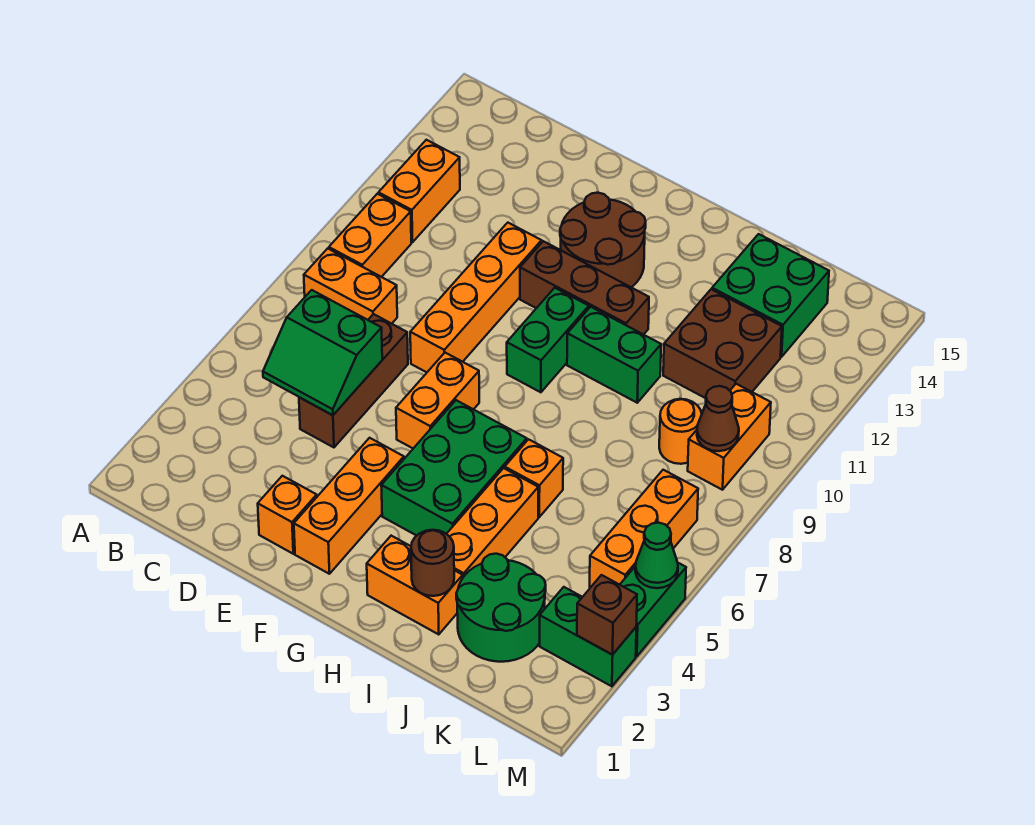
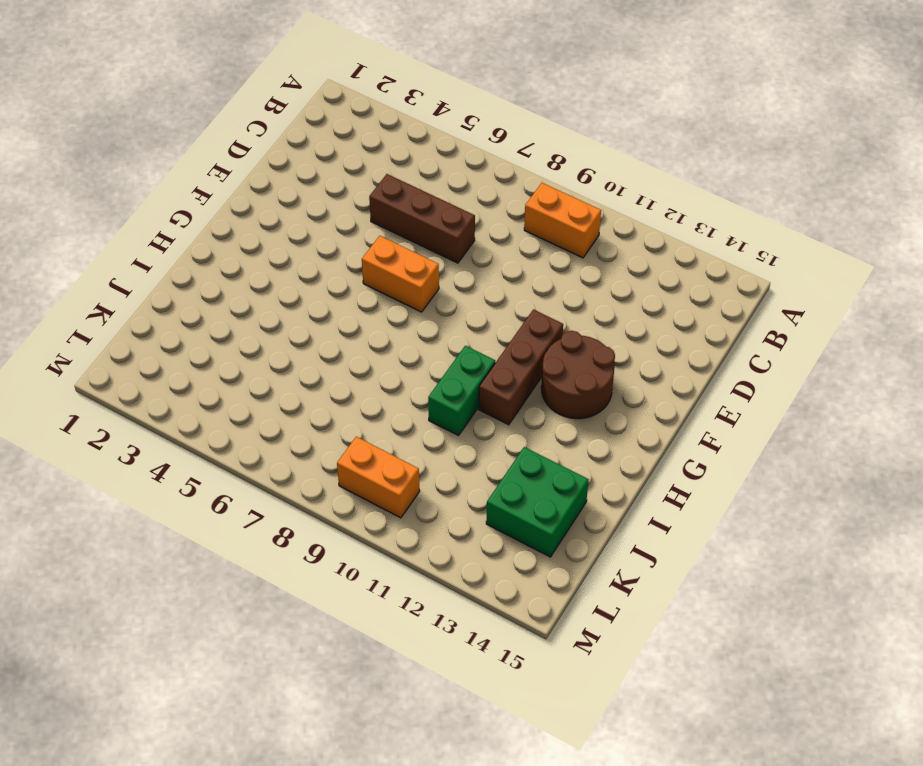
none -> orange brick B8:C8 level 1
none -> orange brick B11:B12 level 1
none -> orange brick E2 level 1

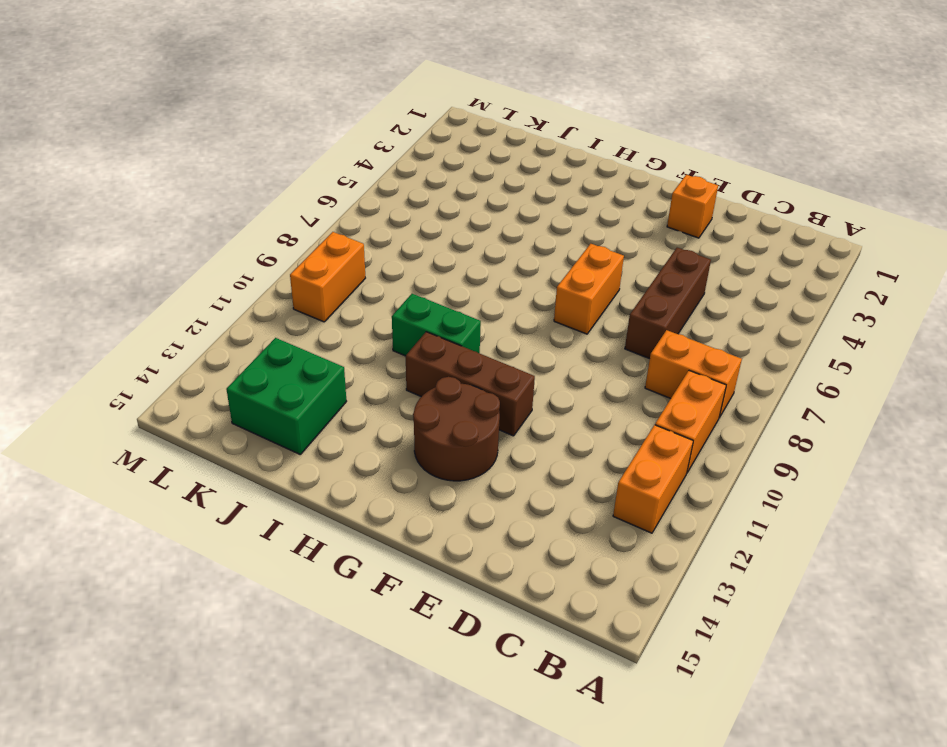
none -> orange brick E8:E11 level 1
none -> orange brick F2:F4 level 1
none -> green brick G4:H6 level 1

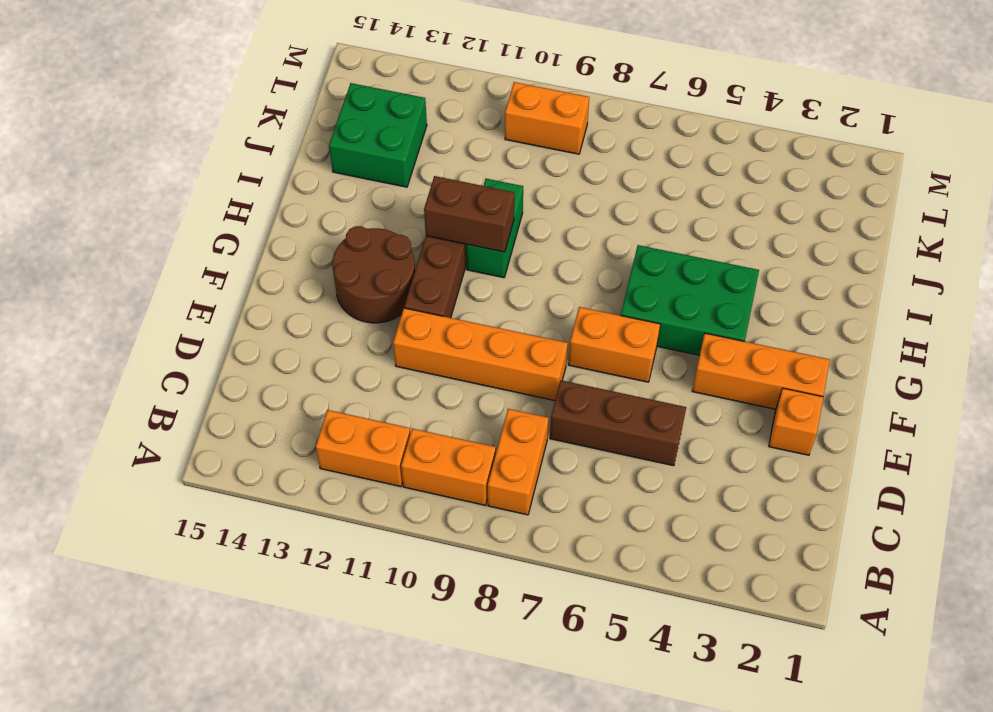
brown brick H10:H11 level 2 -> none
none -> green brick G9:G10 level 1
none -> orange brick H2:I2 level 1
none -> orange brick I3:I5 level 1

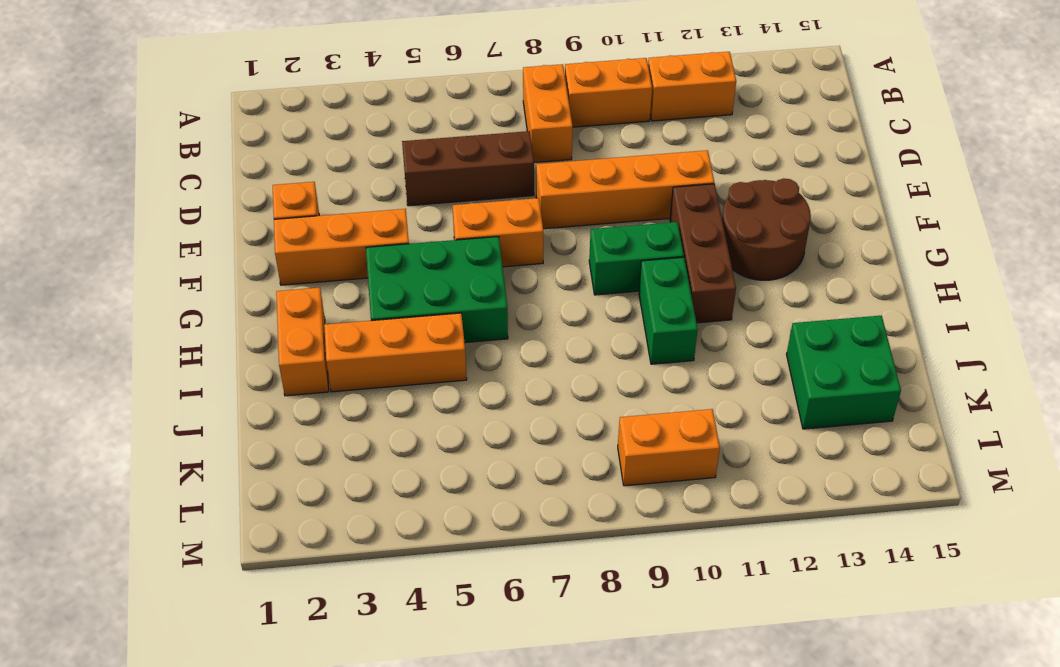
none -> orange brick I6 level 1
none -> green round brick J2:K3 level 1
none -> brown brick J11:K12 level 1

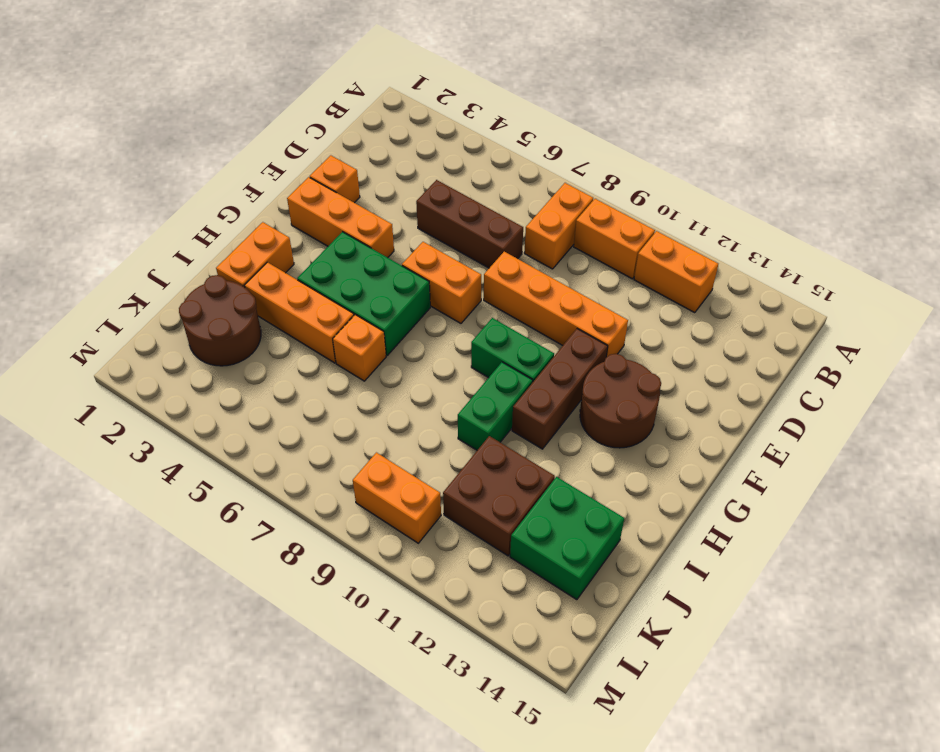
brown round brick J2:K3 level 1 -> green round brick J2:K3 level 1
none -> orange round brick K9 level 1
none -> green brick L3:M3 level 1
none -> orange brick L5:L7 level 1

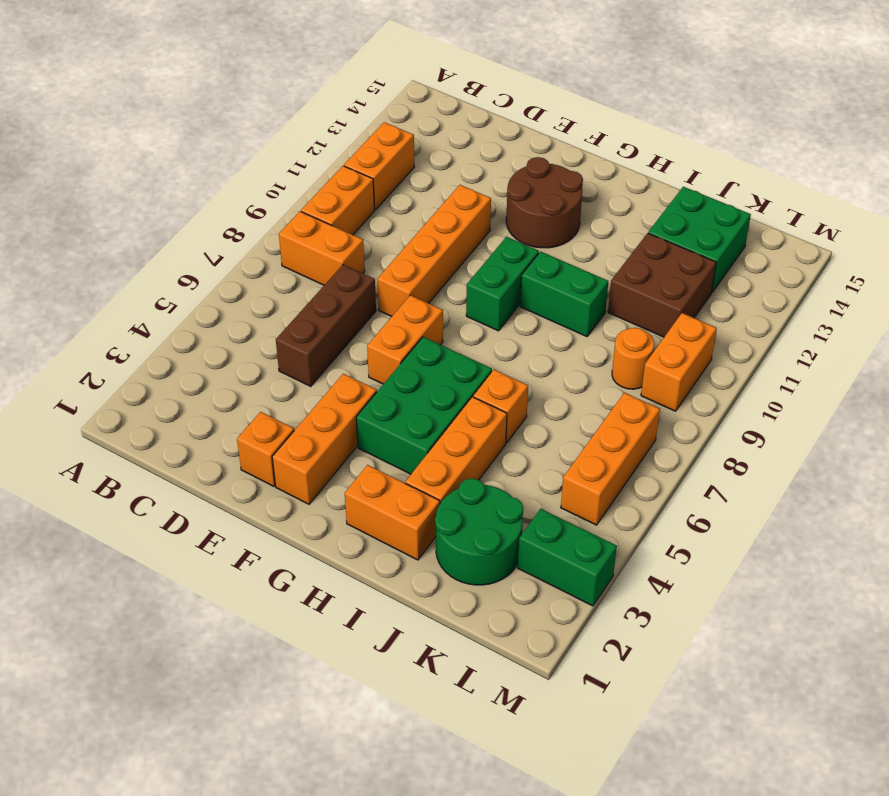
none -> brown brick F11:H11 level 1
none -> green brick M4:M5 level 1
none -> green slope C5:D6 level 2 top 6

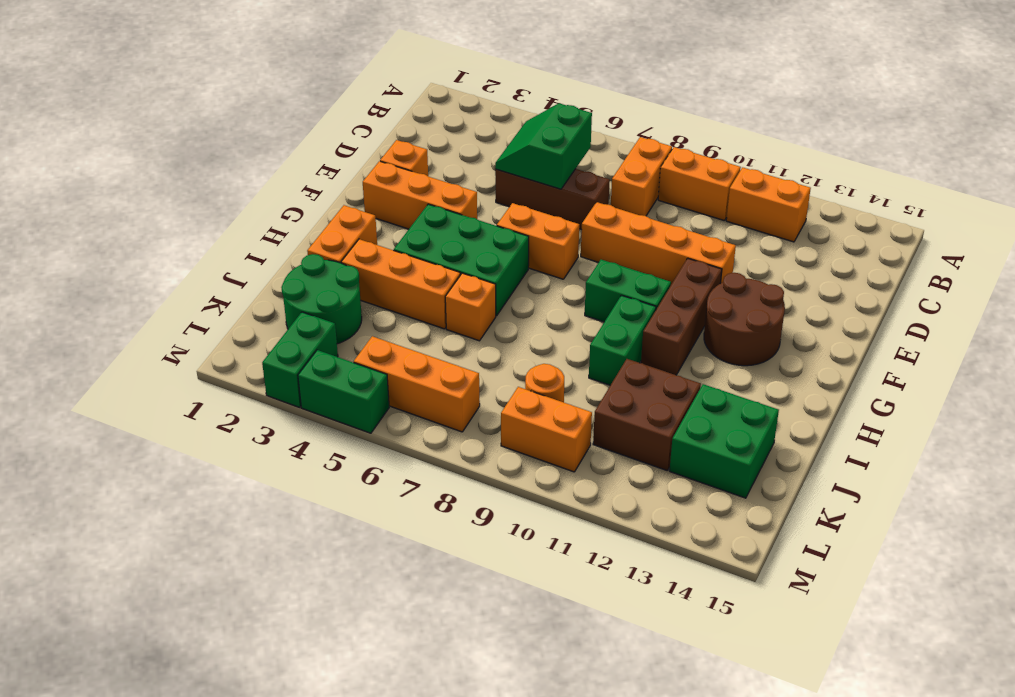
none -> brown round brick I2 level 2
none -> brown cone L9 level 2
none -> brown brick M3 level 2

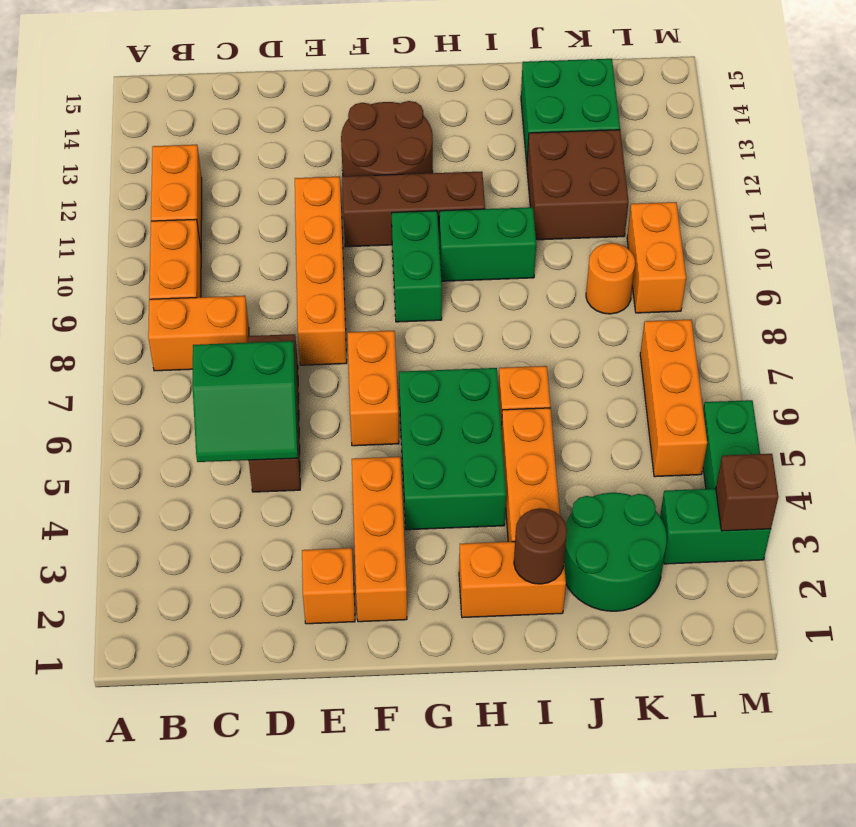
none -> brown cone L9 level 2
none -> green cone M5 level 2

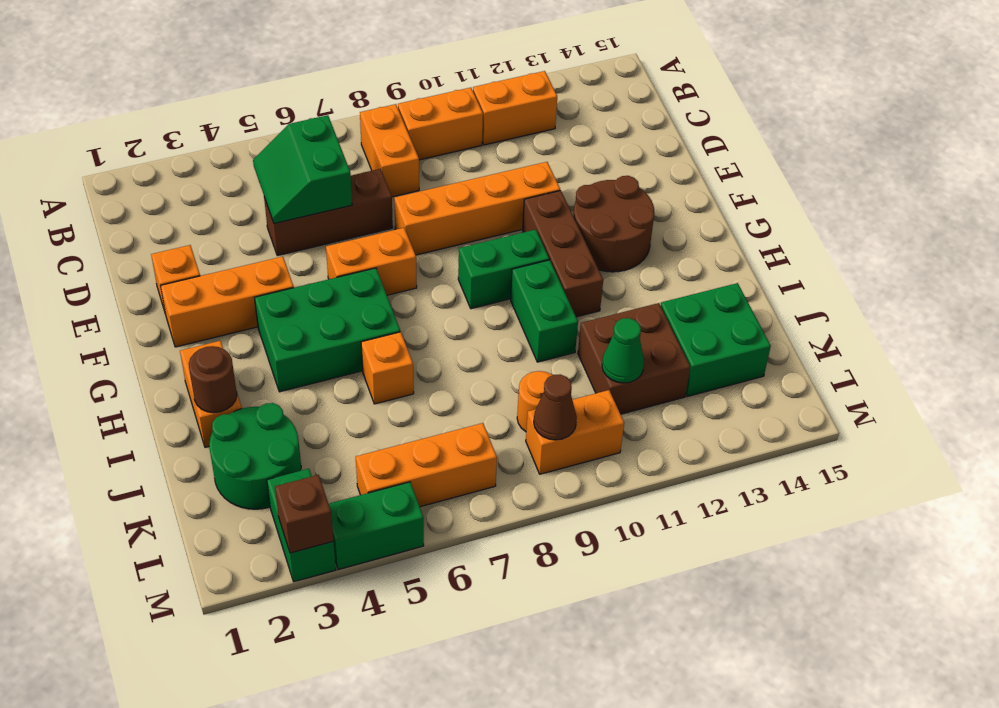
green cone K11 level 2 -> green cone M5 level 2
none -> orange brick I3:I5 level 1

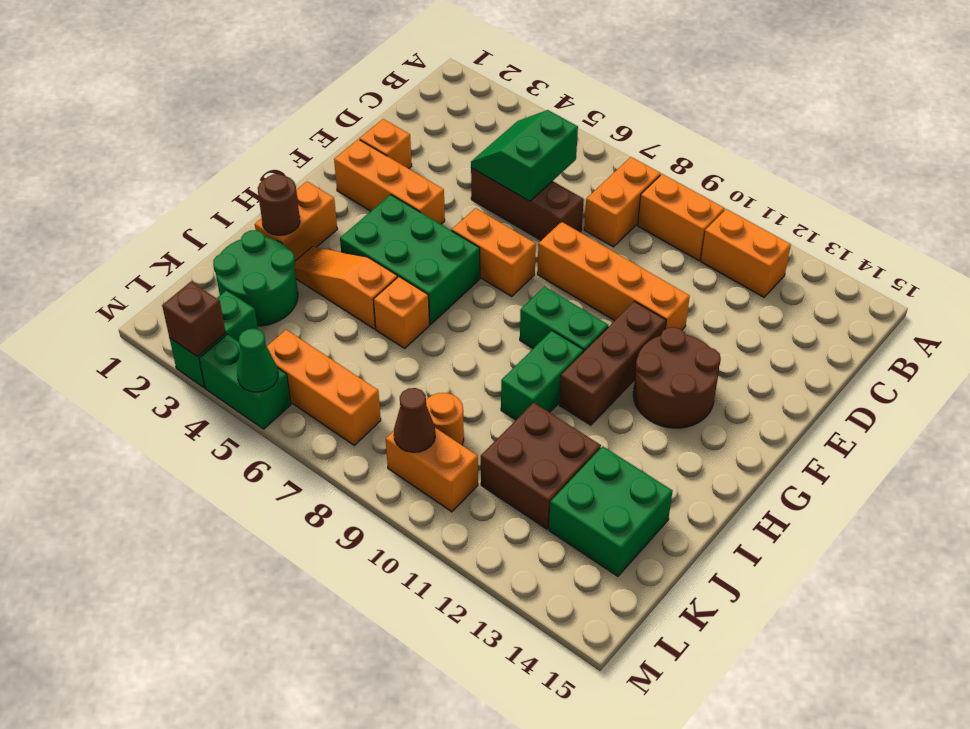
orange slope I3:I5 level 1 top 5 -> orange brick I3:I5 level 1

